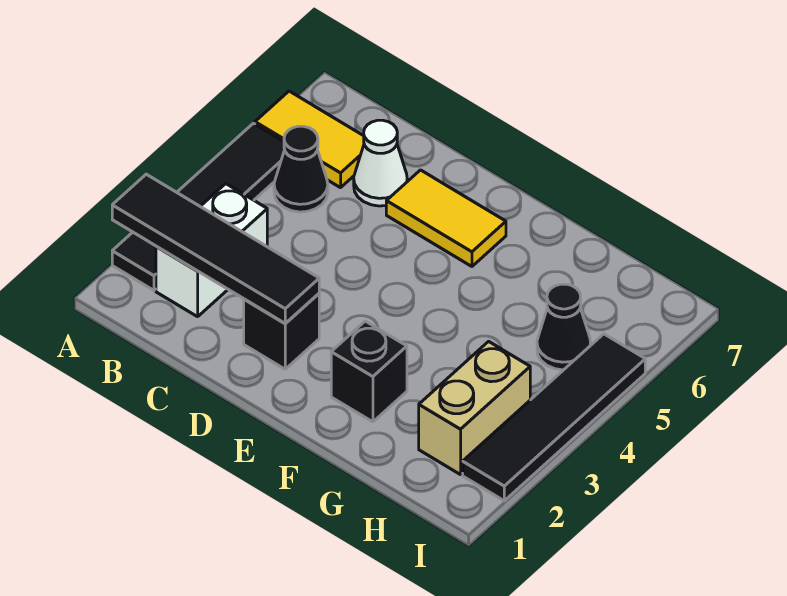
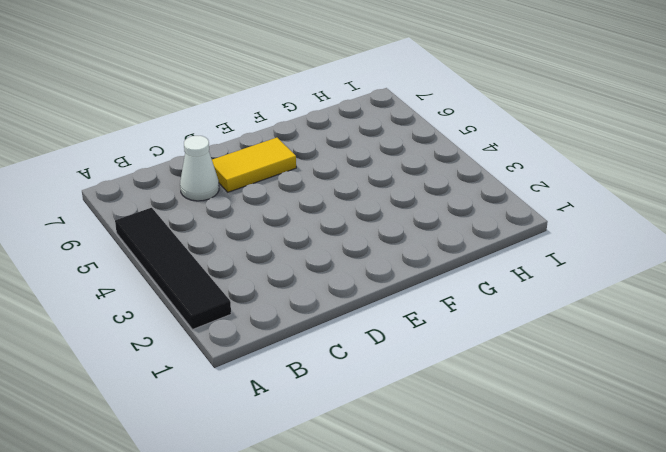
none -> yellow tile A6:B6 level 1
none -> white brick B2:B3 level 1
none -> black cone B5 level 1

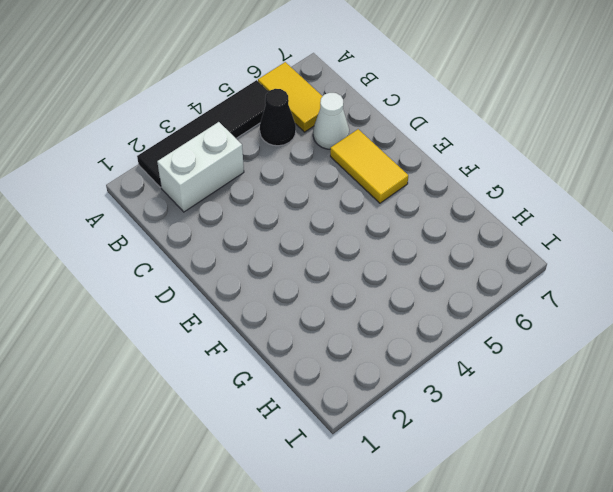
none -> black brick D2 level 1
none -> black brick F2 level 1
none -> tan brick H2:H3 level 1

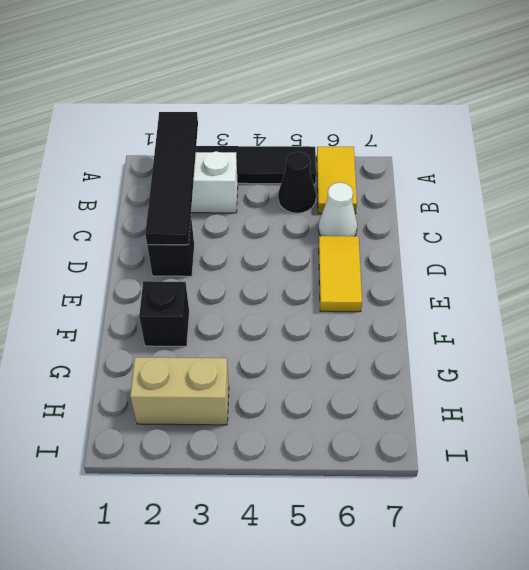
none -> black cone H5 level 1
none -> black tile I2:I5 level 1

